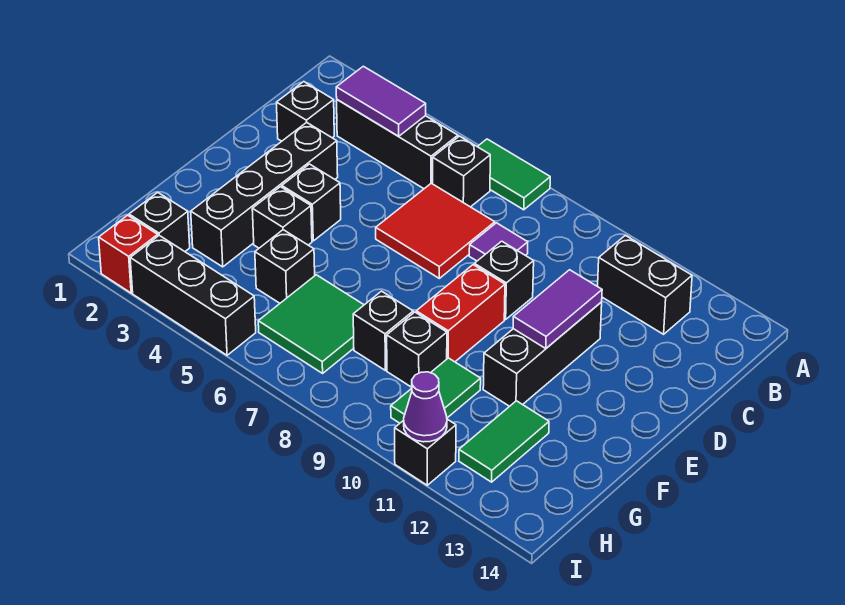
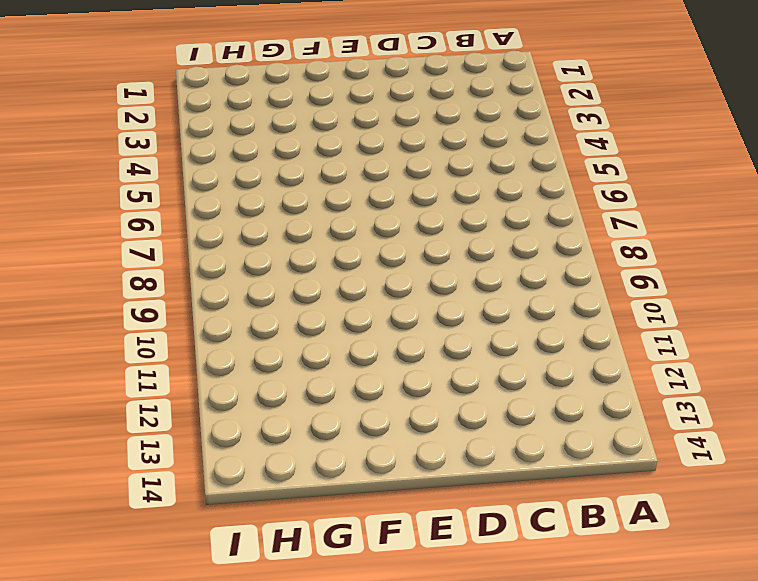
none -> green tile A6:A7 level 1
none -> black brick B3:B5 level 1
none -> black brick B6 level 1

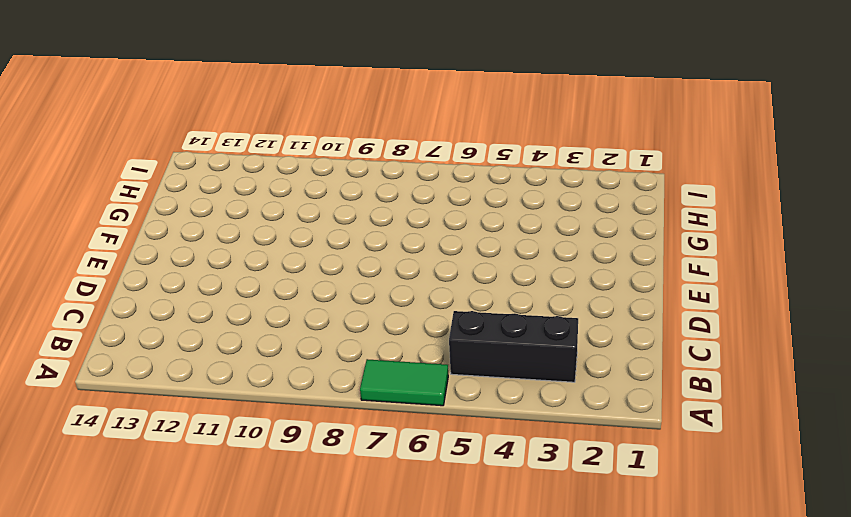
none -> black brick B6 level 1
none -> black brick B11:B12 level 1
none -> black brick C2 level 1

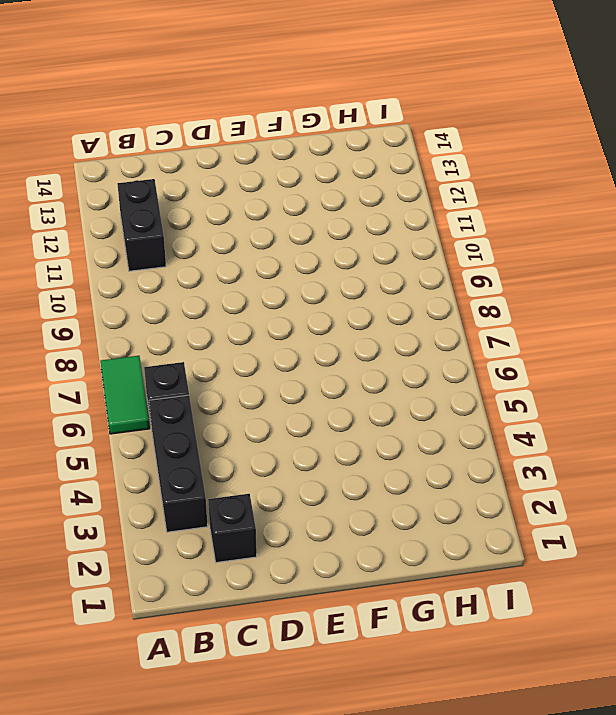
none -> red tile C6:D7 level 1
none -> purple tile C8 level 1
none -> black brick D3:G3 level 1

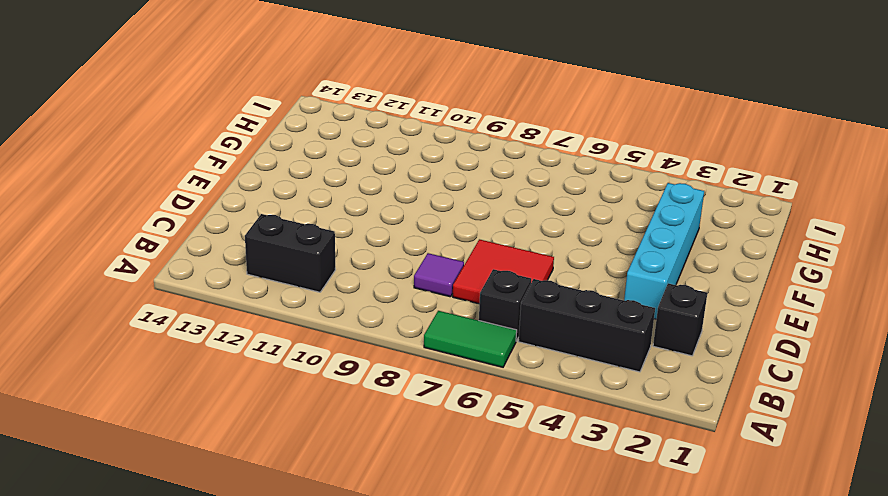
cyan brick D3:G3 level 1 -> black brick D3:G3 level 1
none -> black brick D9 level 1
none -> black brick D11:F11 level 1
none -> black brick E4 level 1

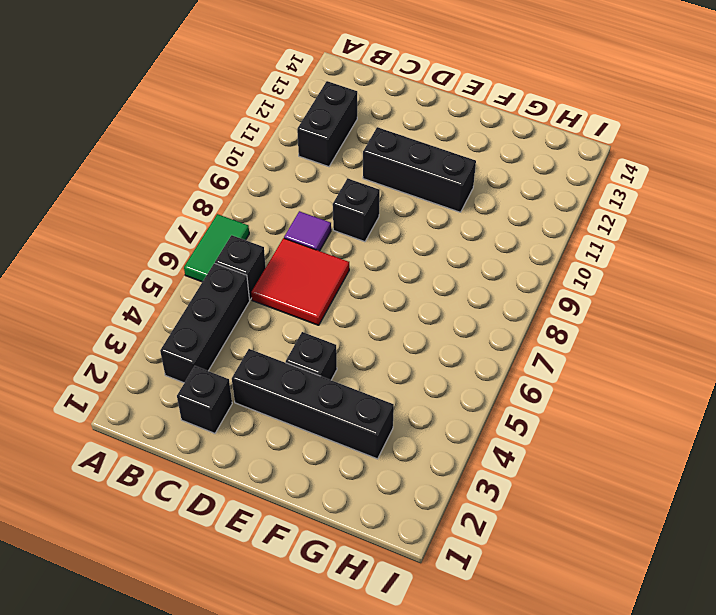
none -> red brick E9:F9 level 1
none -> black brick F4 level 1
none -> black brick G5 level 1

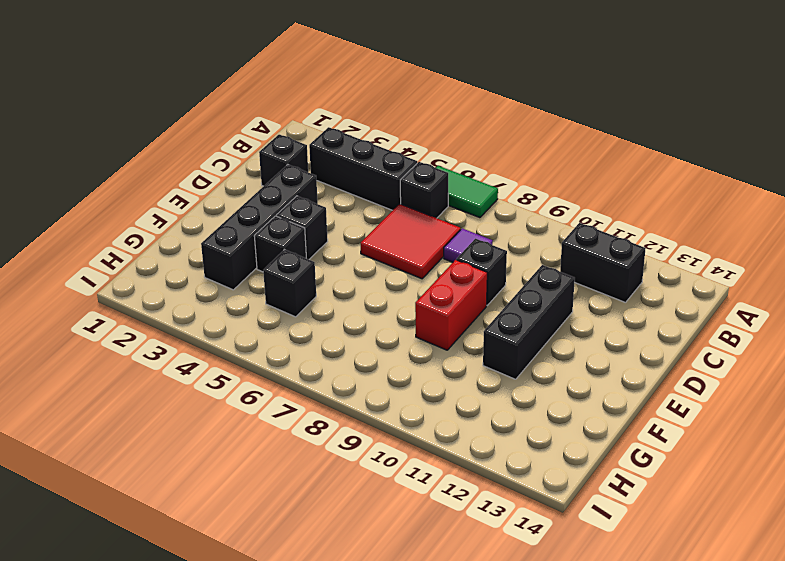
none -> green tile G6:H7 level 1
none -> black brick G8 level 1
none -> black brick G9 level 1

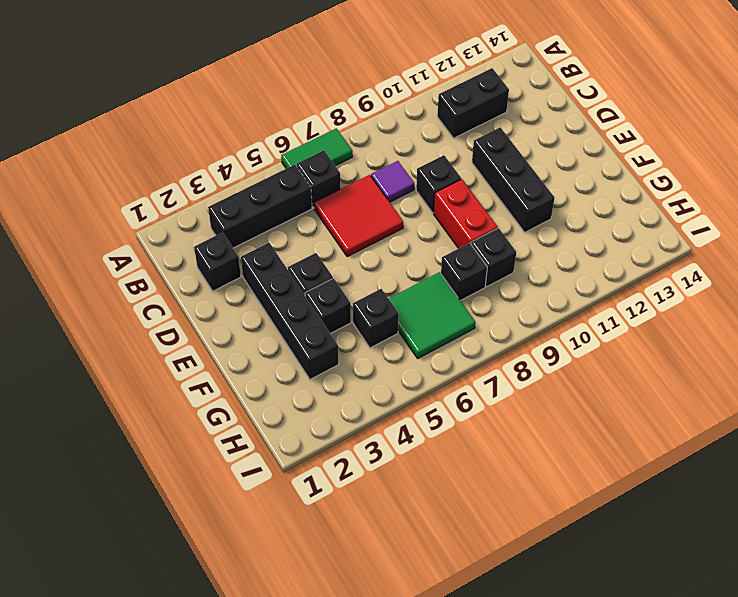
none -> green tile G10:H10 level 1
none -> green tile G12:H12 level 1
none -> black brick H2 level 1

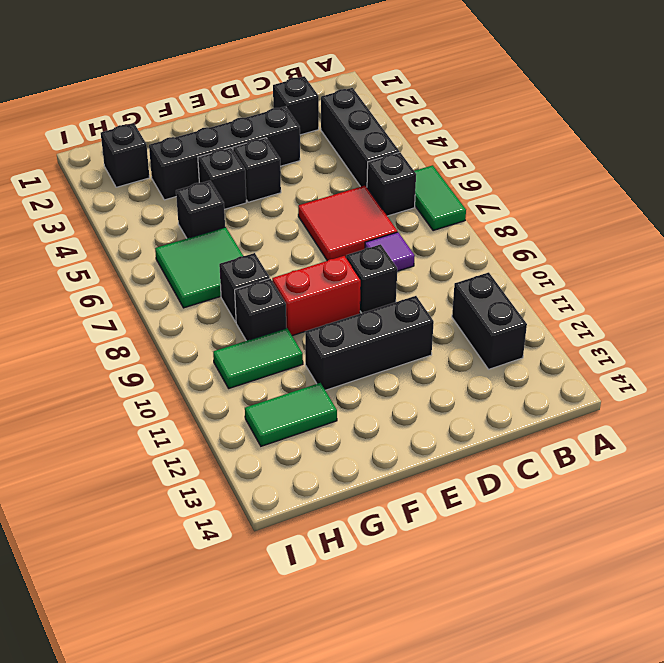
none -> red brick I2 level 1
none -> black brick I3:I5 level 1
none -> black brick I11 level 1

